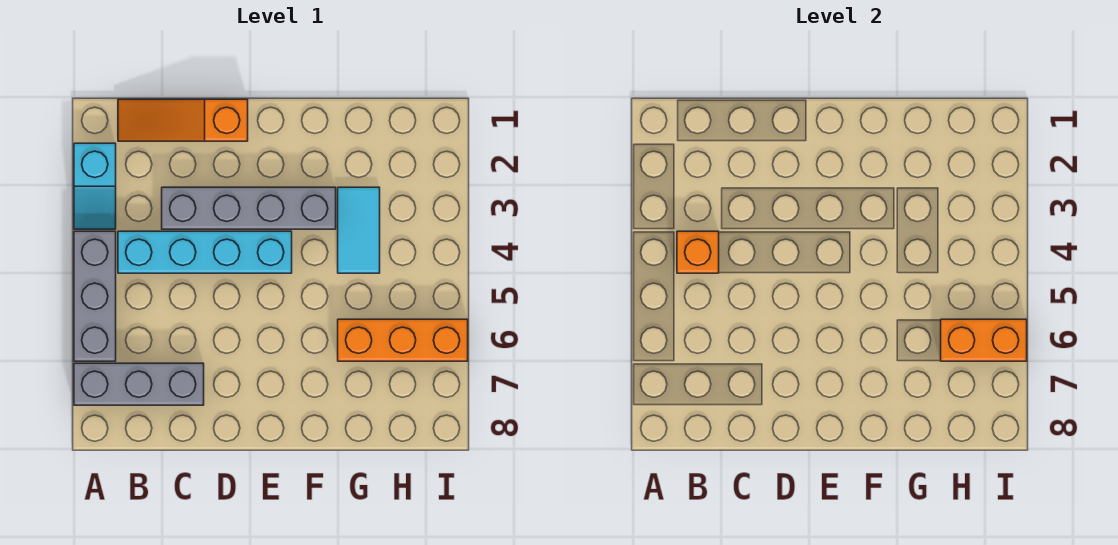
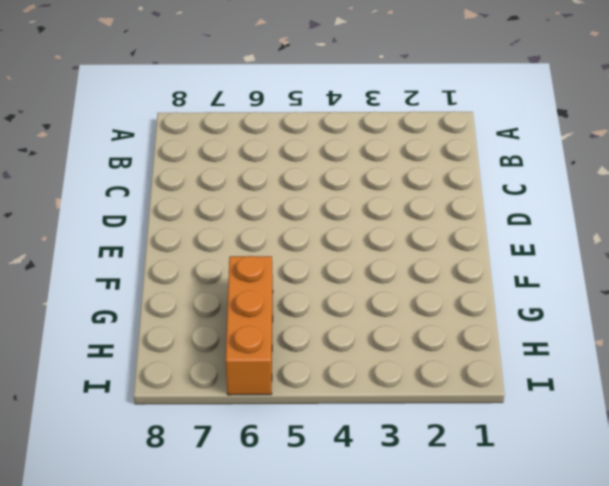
none -> cyan slope A2:A3 level 1 top 2
none -> grey brick A4:A6 level 1

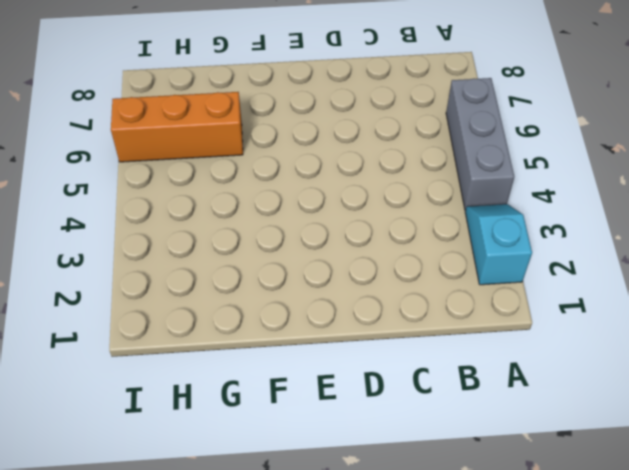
none -> grey brick A7:C7 level 1
none -> orange slope B1:D1 level 1 top D

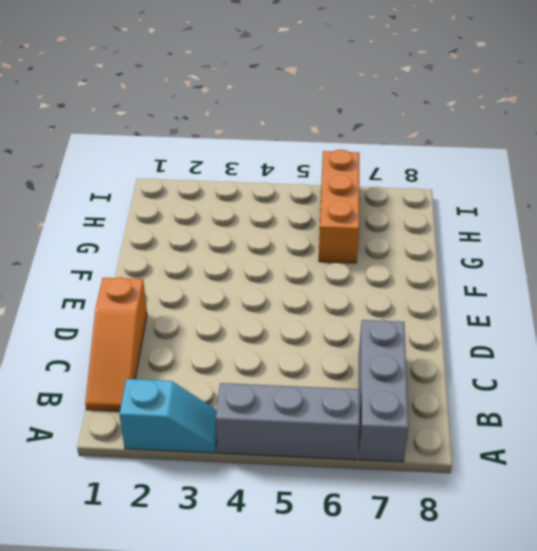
none -> cyan brick B4:E4 level 1
none -> grey brick C3:F3 level 1

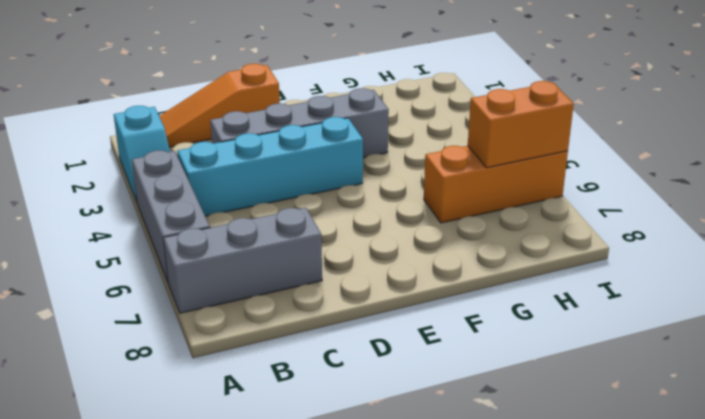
none -> cyan tile G3:G4 level 1
none -> orange brick B4 level 2

